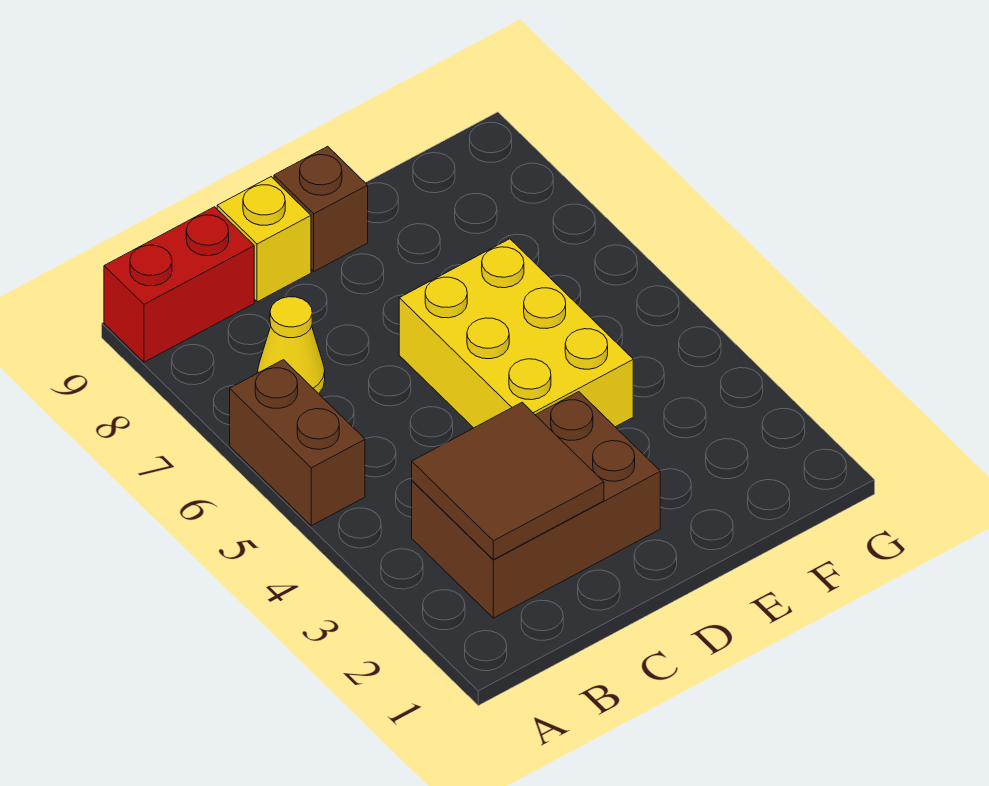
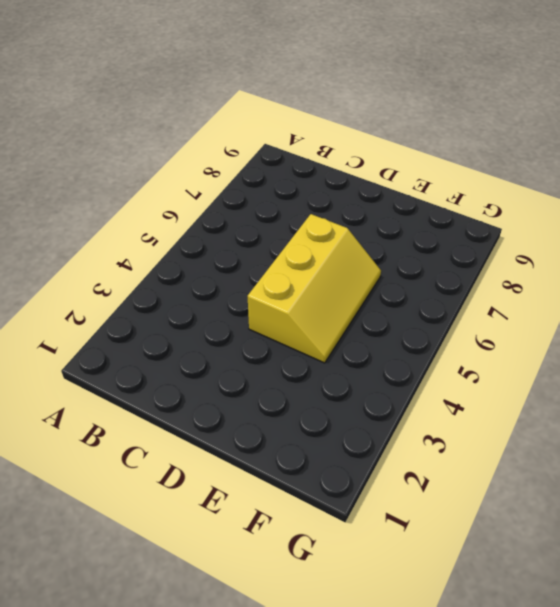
yellow slope D4:E6 level 1 top D -> yellow brick D4:E6 level 1
none -> brown brick A5:A6 level 1
none -> red brick A9:B9 level 1

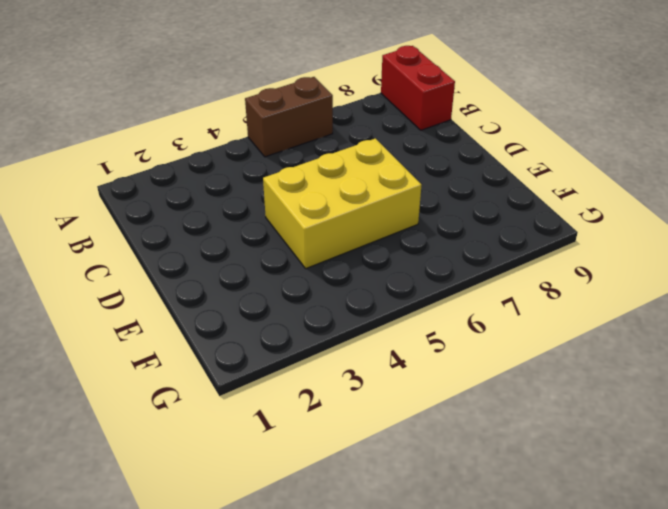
none -> brown brick B2:D3 level 1
none -> yellow cone B7 level 1

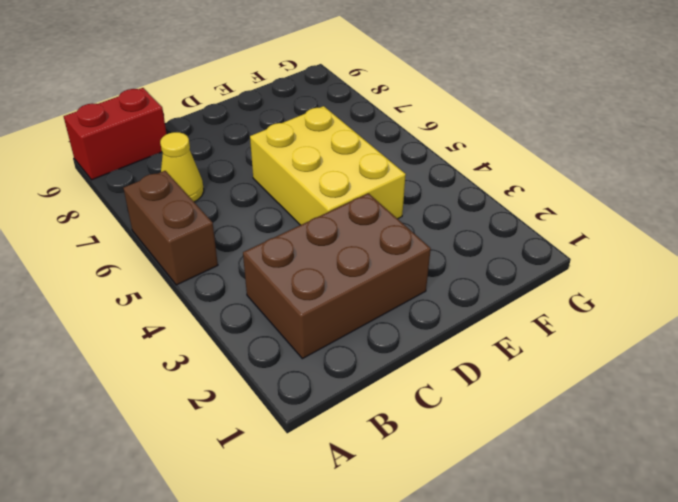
none -> yellow brick C9 level 1
none -> brown brick D9 level 1

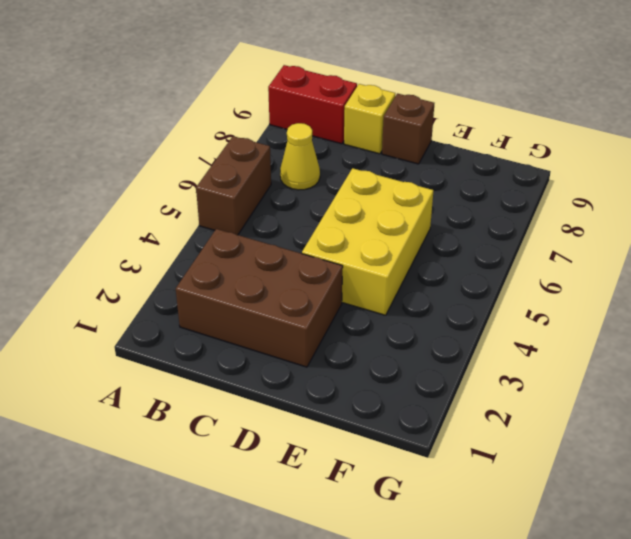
none -> brown tile B2:C3 level 2

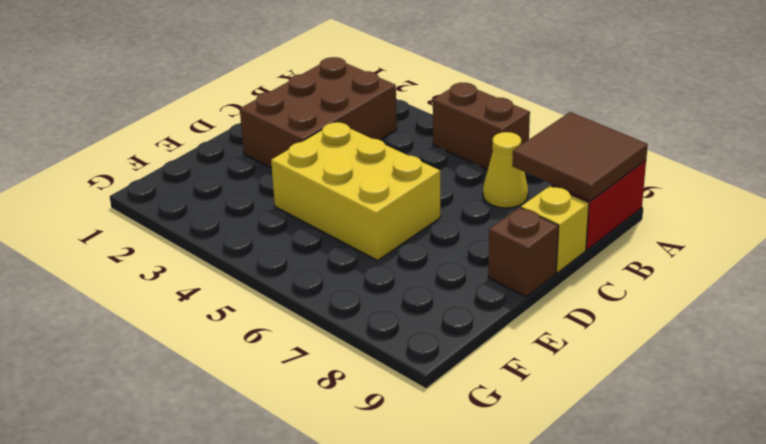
brown tile A8:B9 level 2 -> brown tile B2:C3 level 2

